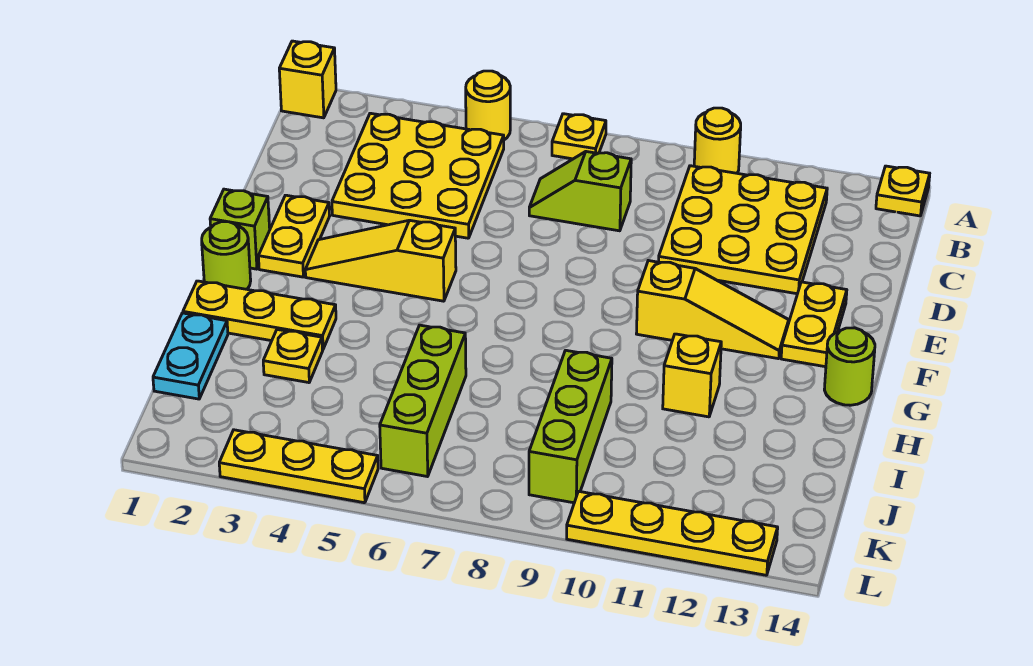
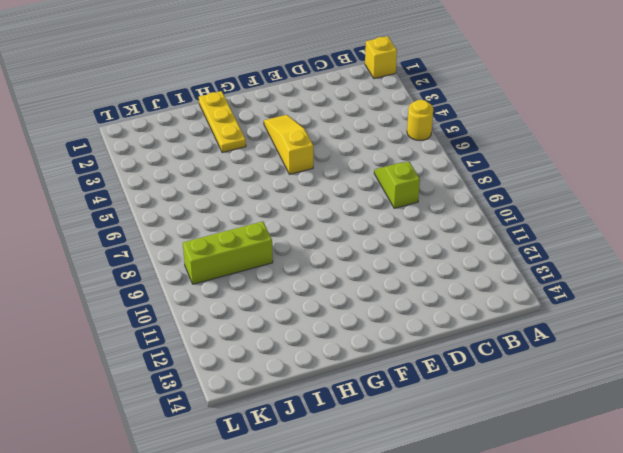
none -> yellow plate A7 level 1
none -> yellow round brick A10 level 1
none -> yellow plate A14 level 1

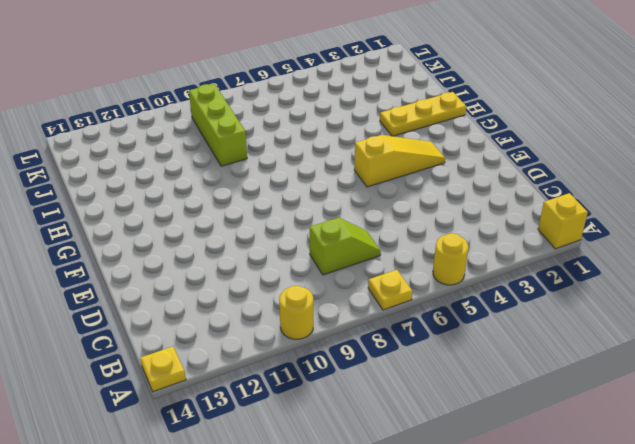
none -> yellow plate B3:D5 level 1
none -> yellow plate B10:D12 level 1
none -> yellow plate E2:F2 level 1

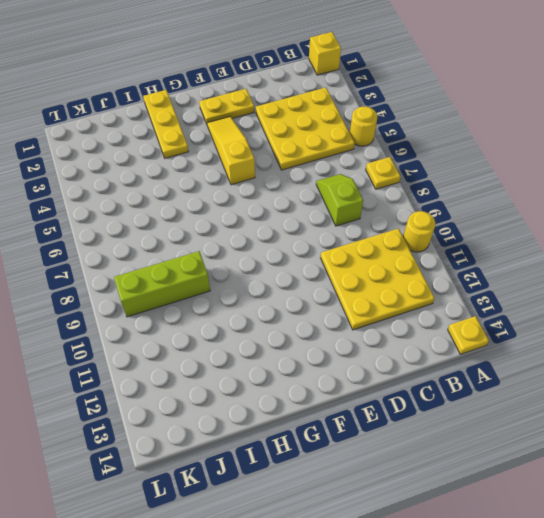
none -> yellow plate E13:F13 level 1
none -> lime brick F1 level 1
none -> yellow slope F10:F12 level 1 top 10

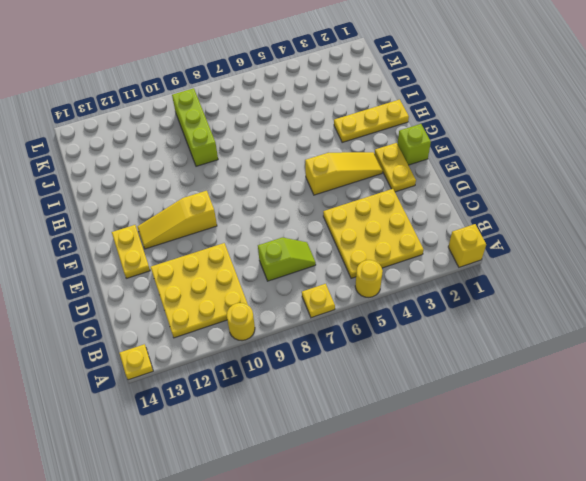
none -> lime round brick G1 level 1
none -> lime round brick G14 level 1
none -> yellow brick H11 level 1

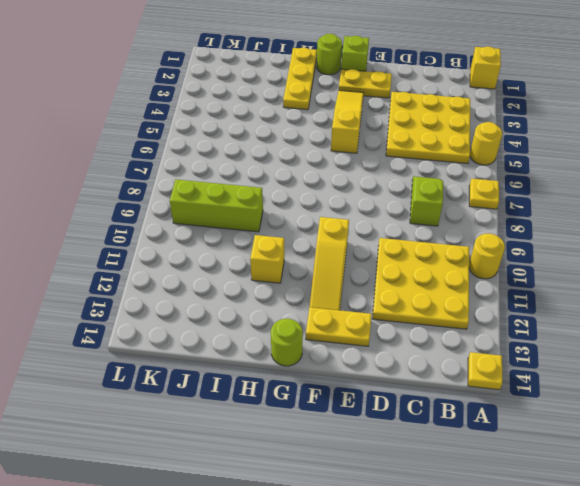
none -> cyan plate I1:J1 level 1
none -> yellow plate I3 level 1
none -> lime brick I6:K6 level 1

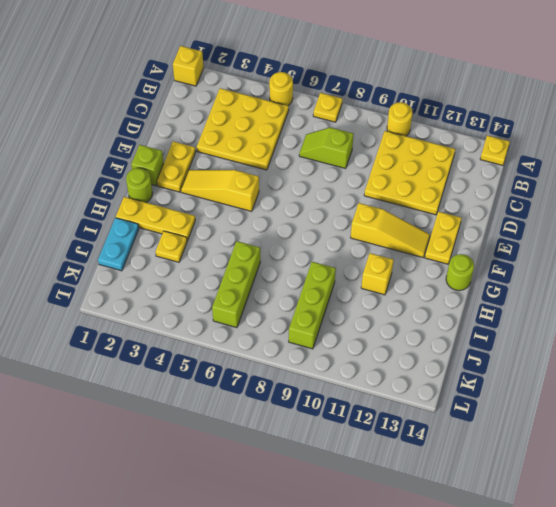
none -> yellow plate L3:L5 level 1
none -> yellow plate L10:L13 level 1

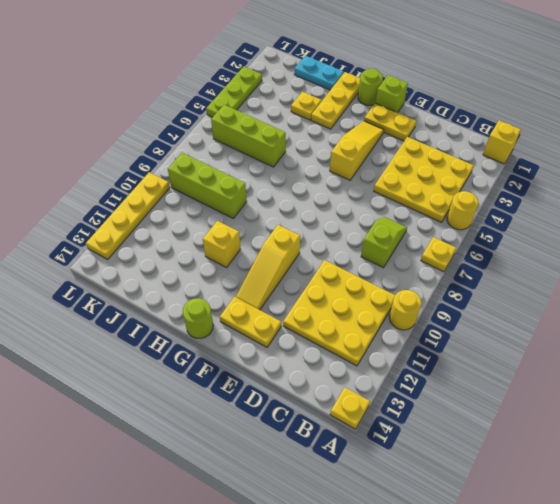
lime plate L3:L5 level 1 -> yellow plate L3:L5 level 1

